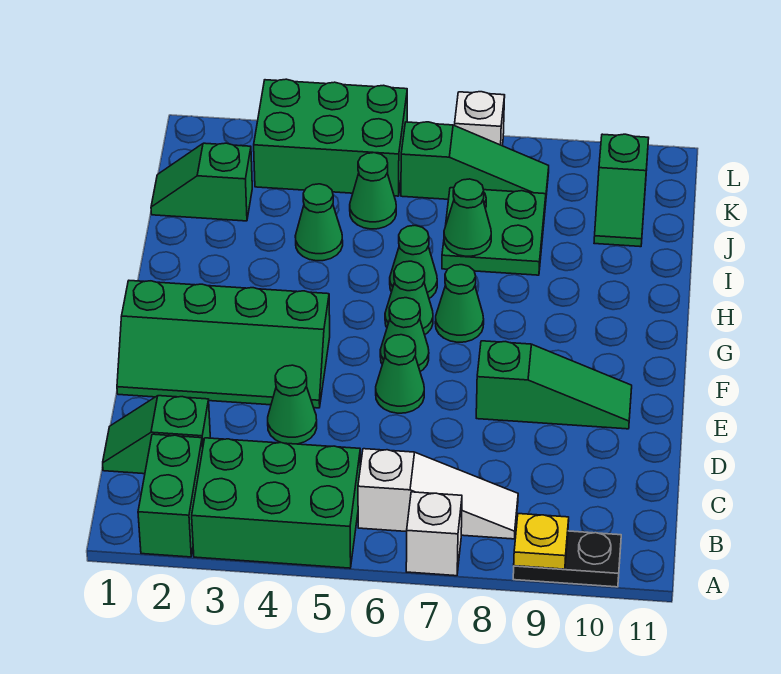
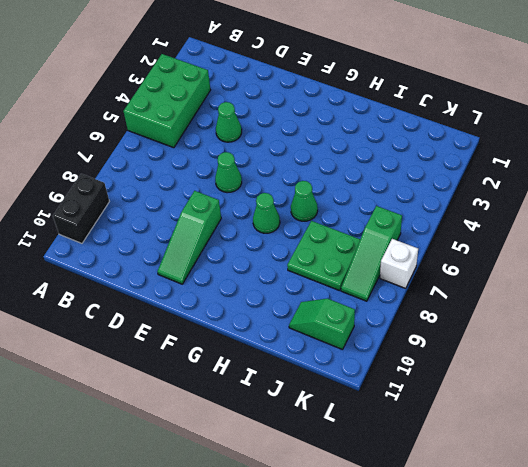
black brick A9:A10 level 1 -> black plate A9:A10 level 1
none -> green brick A2:B2 level 1
none -> white brick A7 level 1
none -> white slope B6:B8 level 1 top 6

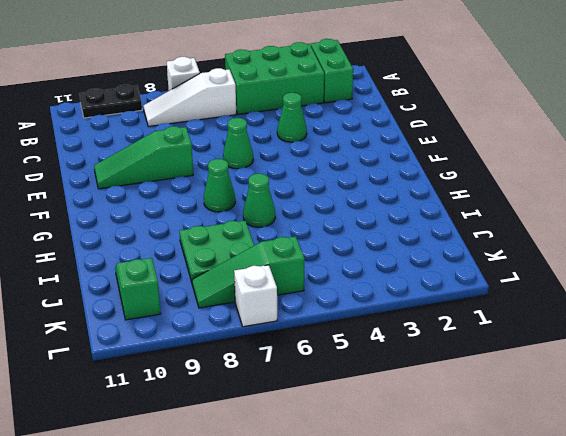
none -> green slope C1:C2 level 1 top 2
none -> green slope E1:F4 level 1 top F
none -> green cone F6 level 1

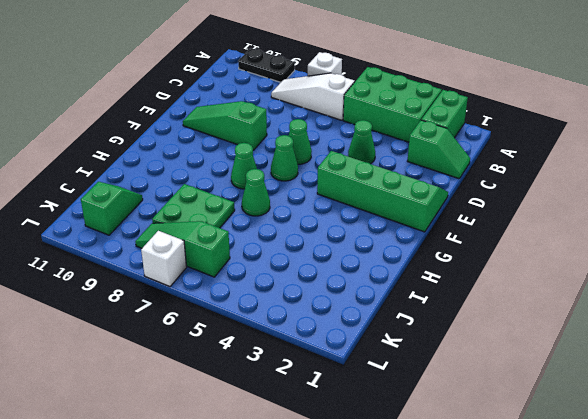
none -> green cone G6 level 1
none -> green cone I4 level 1
none -> green slope J1:J2 level 1 top 2

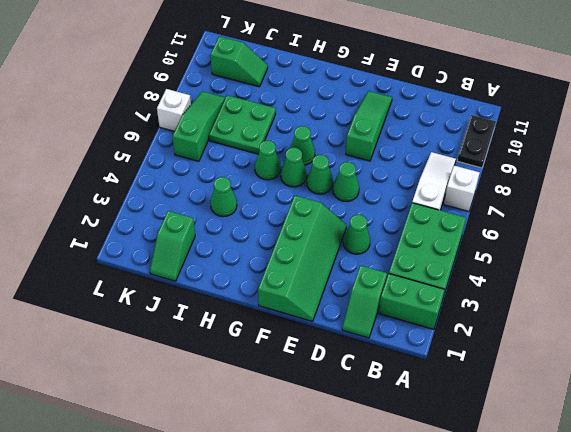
none -> green cone J5 level 1
none -> green brick K3:L5 level 1
none -> yellow plate A9 level 2

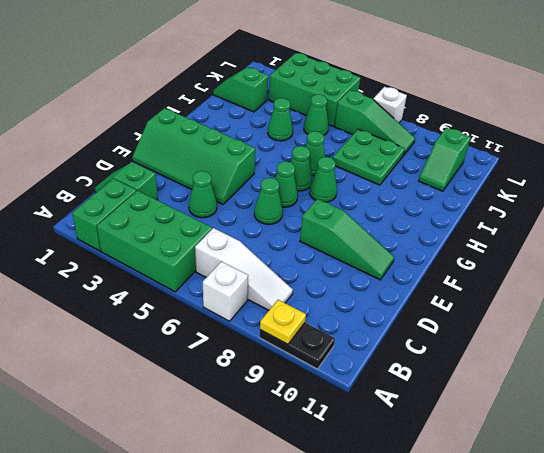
none -> green cone I7 level 2

